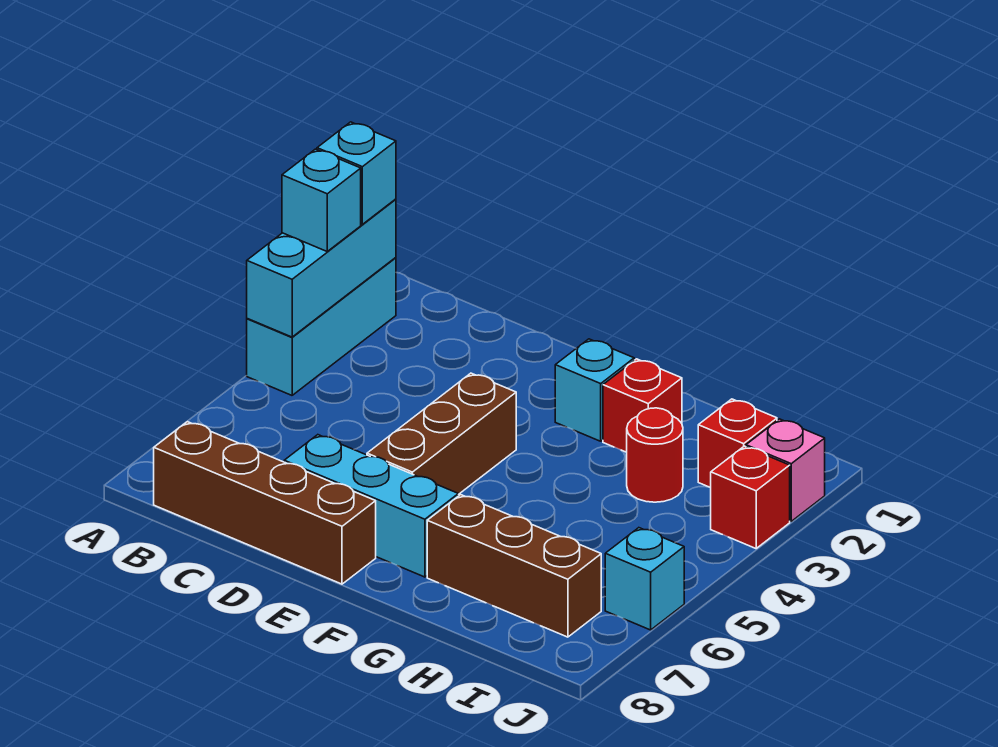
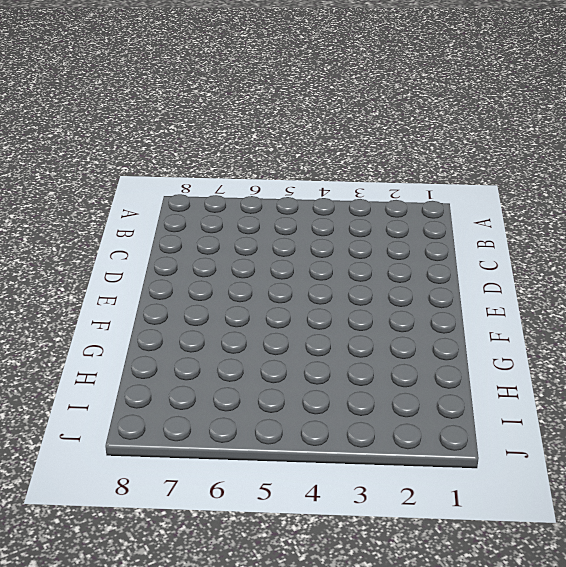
none -> cyan brick A2:A4 level 1
none -> brown brick B8:E8 level 1
none -> cyan brick D7:F7 level 1

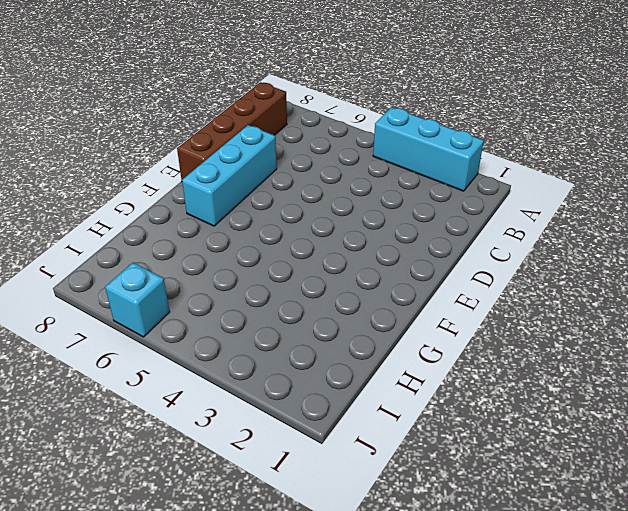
none -> brown brick E4:E6 level 1
none -> cyan brick F2 level 1
none -> red brick G2 level 1

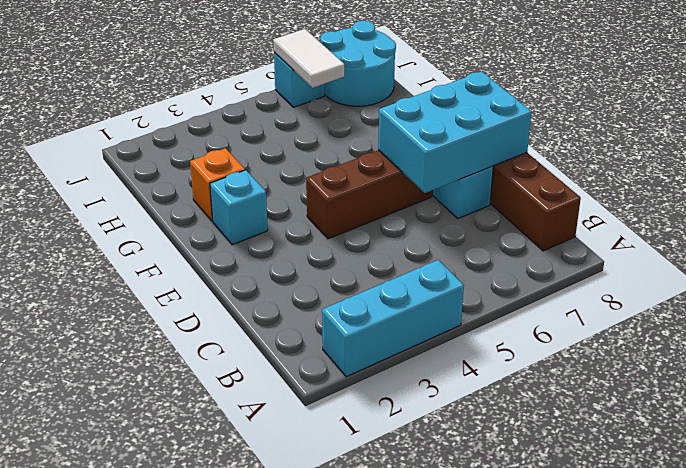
cyan brick D6:E8 level 2 -> none
orange brick G2 level 1 -> red brick G2 level 1
white tile I6:J6 level 2 -> none
cyan round brick I7:J8 level 1 -> brown brick G7:I7 level 1
none -> red round brick H3 level 1
none -> red brick I2 level 1
none -> pink brick J2 level 1

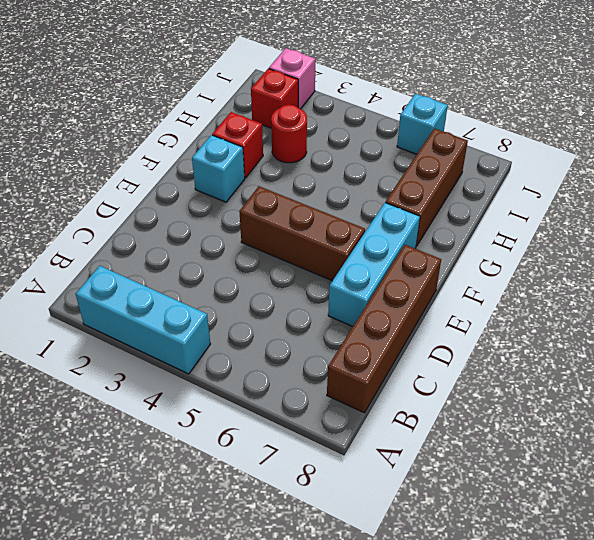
none -> red brick J3 level 1
none -> cyan brick A2:A4 level 2
none -> cyan brick A2 level 3

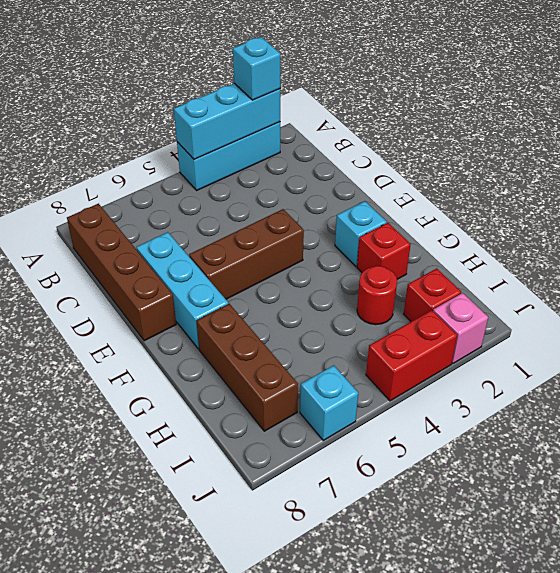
red brick J3:J4 level 1 -> red brick J3 level 1
none -> cyan brick A3 level 3

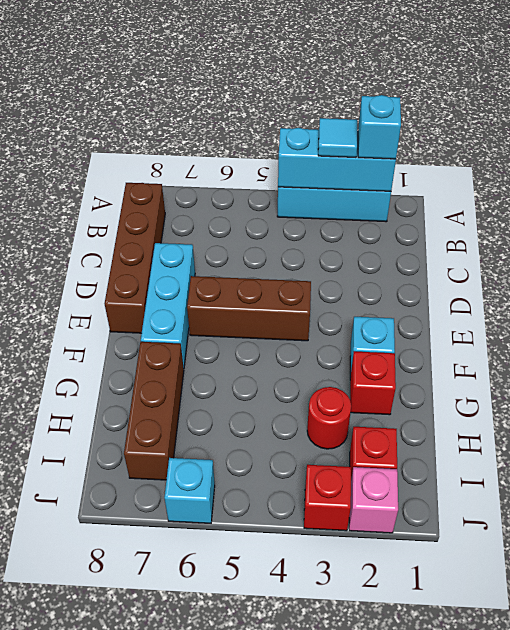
cyan tile A3 level 3 -> cyan brick A3 level 3

